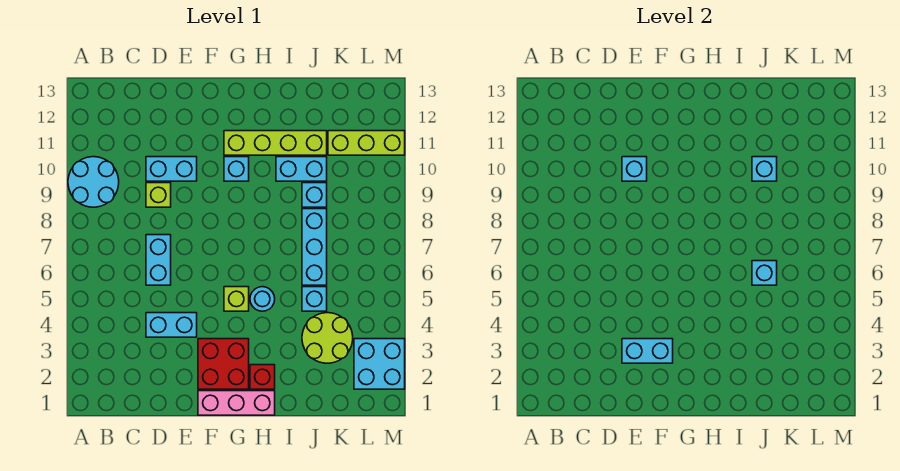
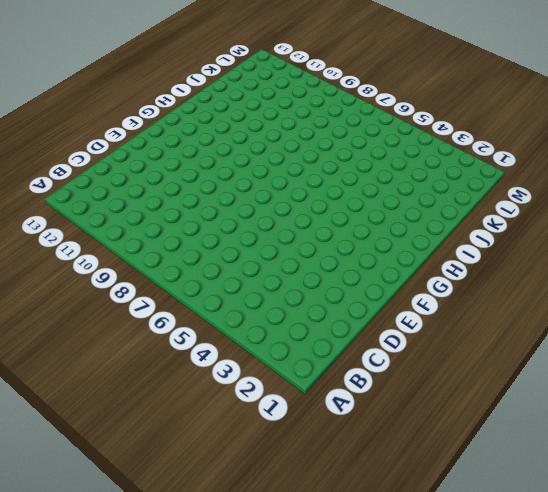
none -> cyan round brick A9:B10 level 1
none -> cyan brick D4:E4 level 1
none -> cyan brick D6:D7 level 1

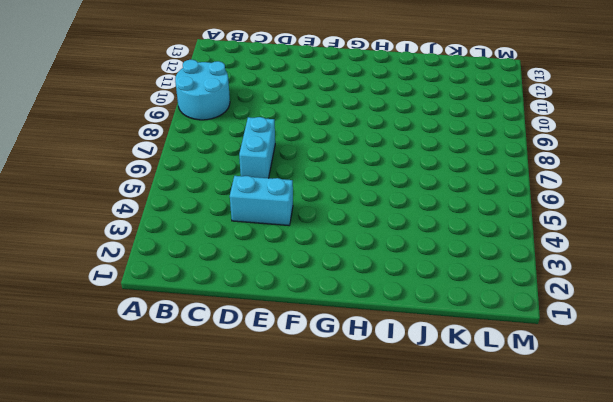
none -> lime brick D9 level 1
none -> cyan brick D10:E10 level 1
none -> pink brick F1:H1 level 1

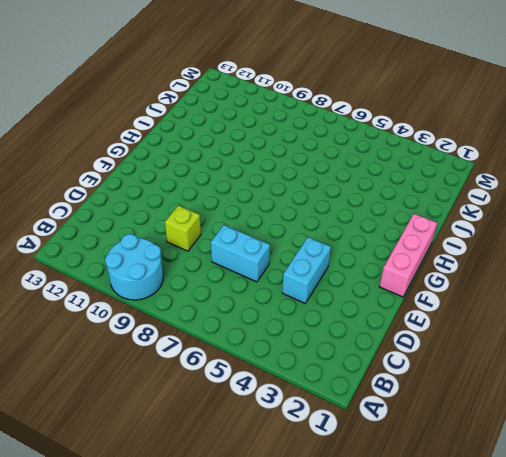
none -> cyan brick D10:E10 level 1
none -> red brick F2:G3 level 1
none -> lime brick G5 level 1

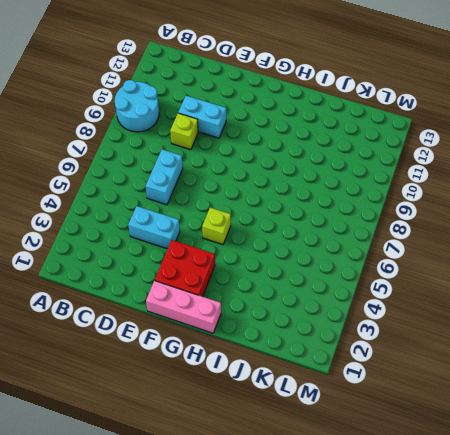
none -> cyan brick G10 level 1
none -> lime brick G11:J11 level 1
none -> red brick H2 level 1

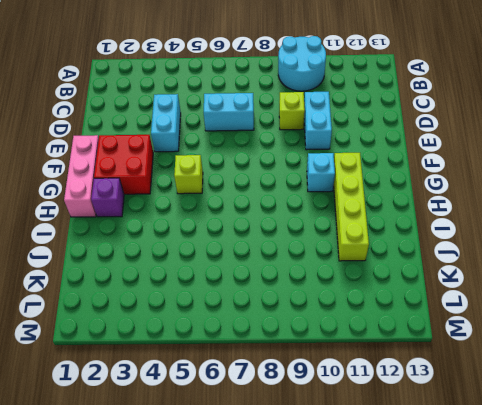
purple brick H2 level 1 -> red brick H2 level 1
none -> cyan round brick H5 level 1
none -> cyan brick I10:J10 level 1
none -> lime round brick J3:K4 level 1

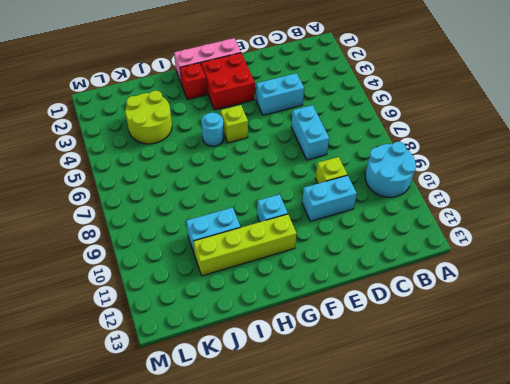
none -> cyan brick J5 level 1
none -> cyan brick J6:J8 level 1
none -> cyan brick J9 level 1

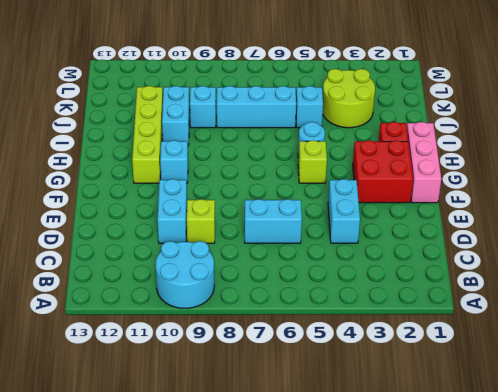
none -> lime brick K11:M11 level 1
none -> cyan brick L2:M3 level 1
none -> cyan brick E3:F3 level 2

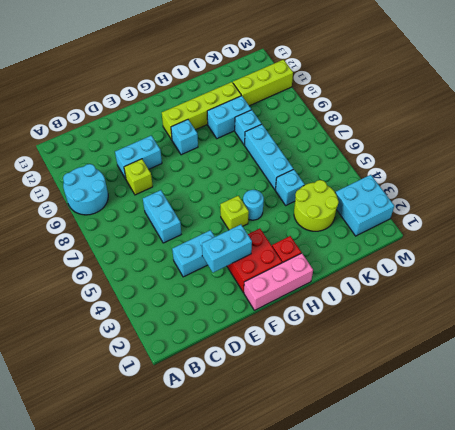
none -> cyan brick E10 level 2
none -> cyan brick J6 level 2
none -> cyan brick J10 level 2

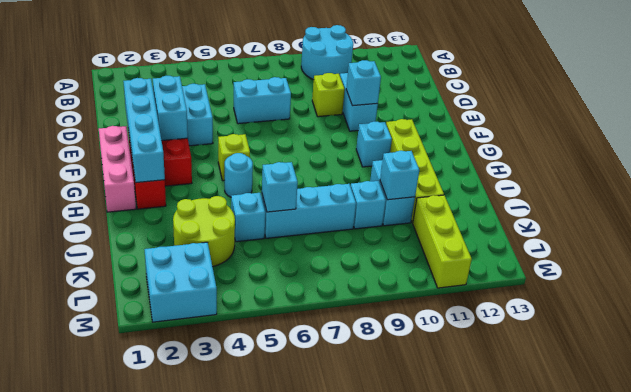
cyan brick E2:H2 level 2 -> none

